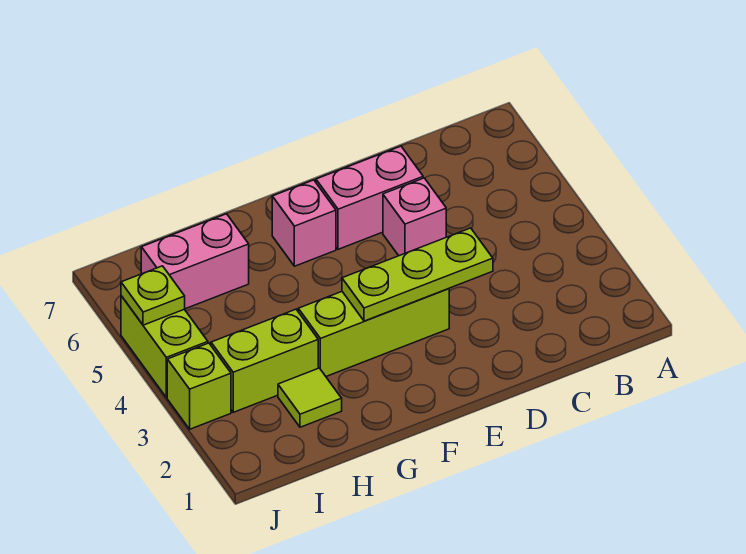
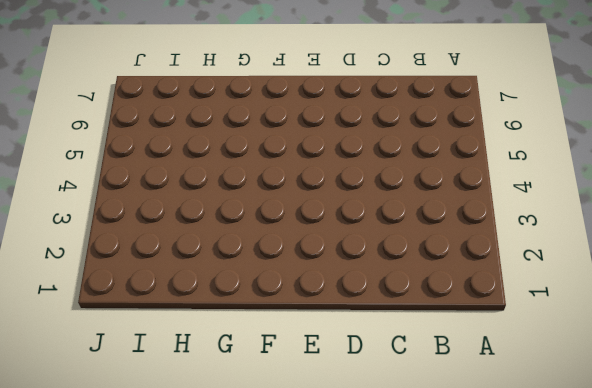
none -> pink brick D5 level 1
none -> pink brick D6:E6 level 1

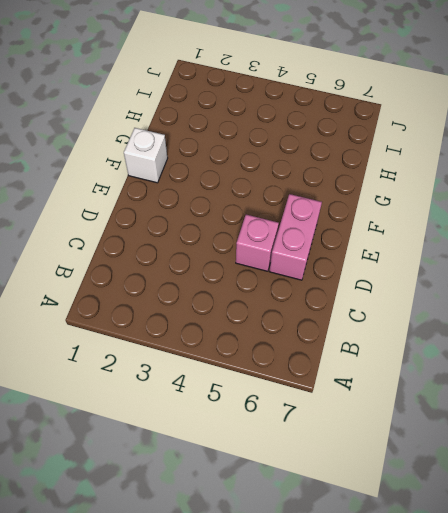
white brick F1 level 1 -> none
none -> lime brick E3:G3 level 1
none -> pink brick F6 level 1

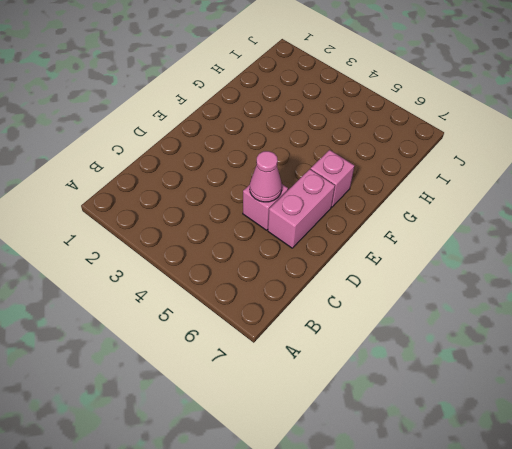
pink cone D5 level 2 -> none
none -> lime brick E3:G3 level 1
none -> lime tile H2 level 1

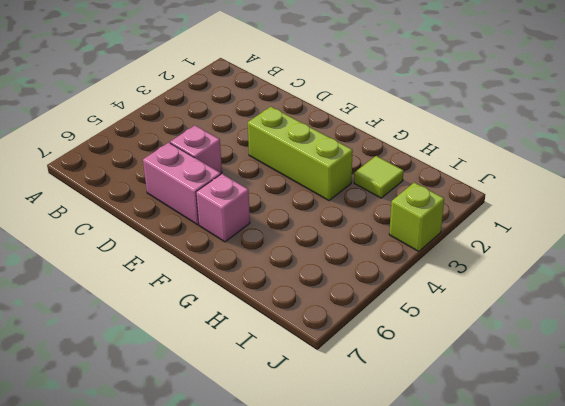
none -> lime brick H3:I3 level 1
none -> pink brick H6:I6 level 1

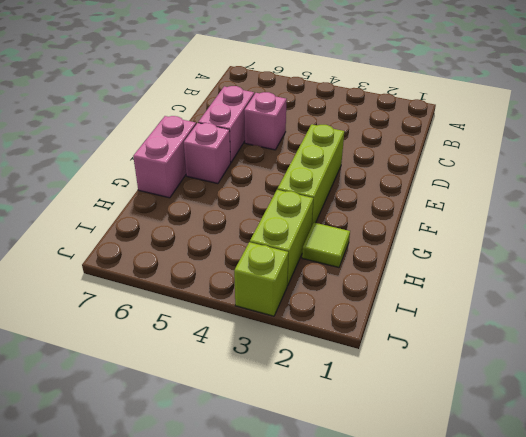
pink brick F7:G7 level 1 -> pink brick H6:I6 level 1
none -> lime brick J4:J5 level 1
none -> lime plate D3:F3 level 2

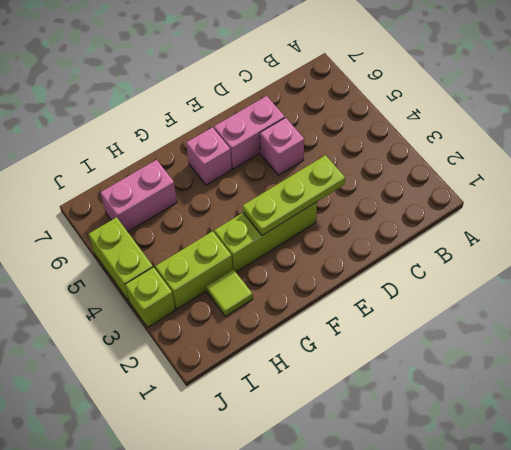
none -> lime plate J5 level 2

